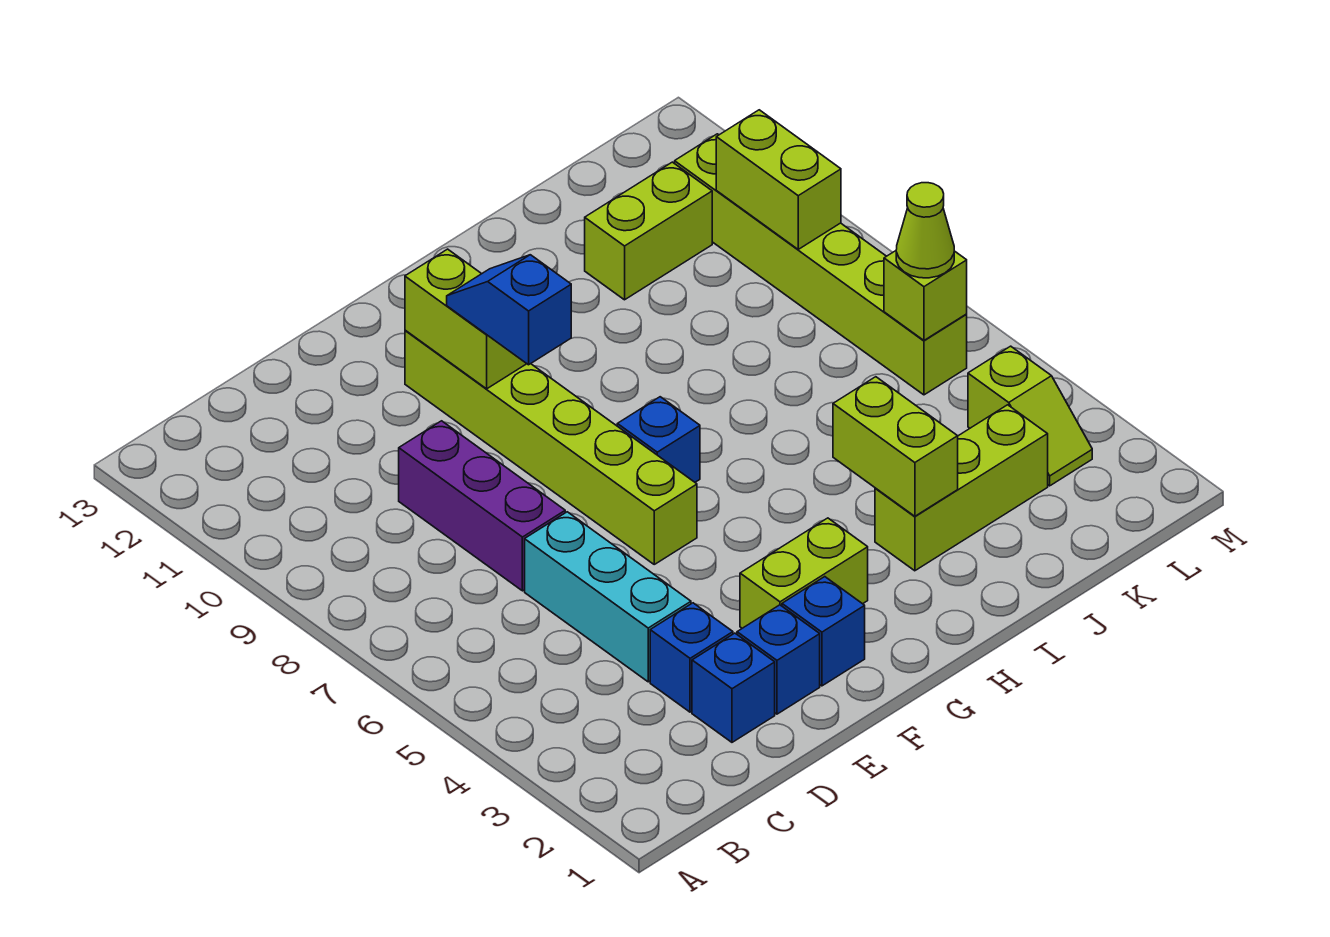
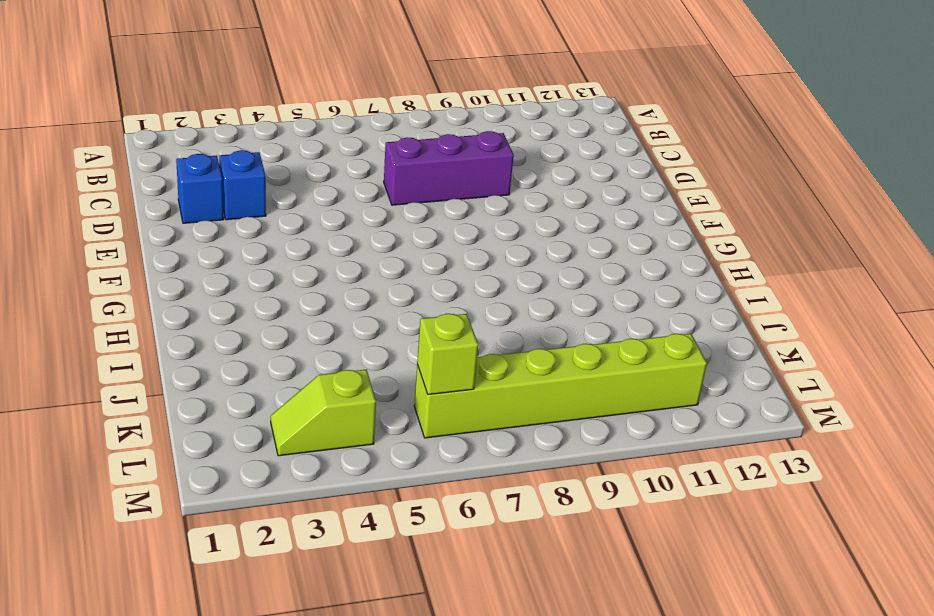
none -> cyan brick D4:D6 level 1
none -> blue brick E2 level 1
none -> blue brick F2 level 1

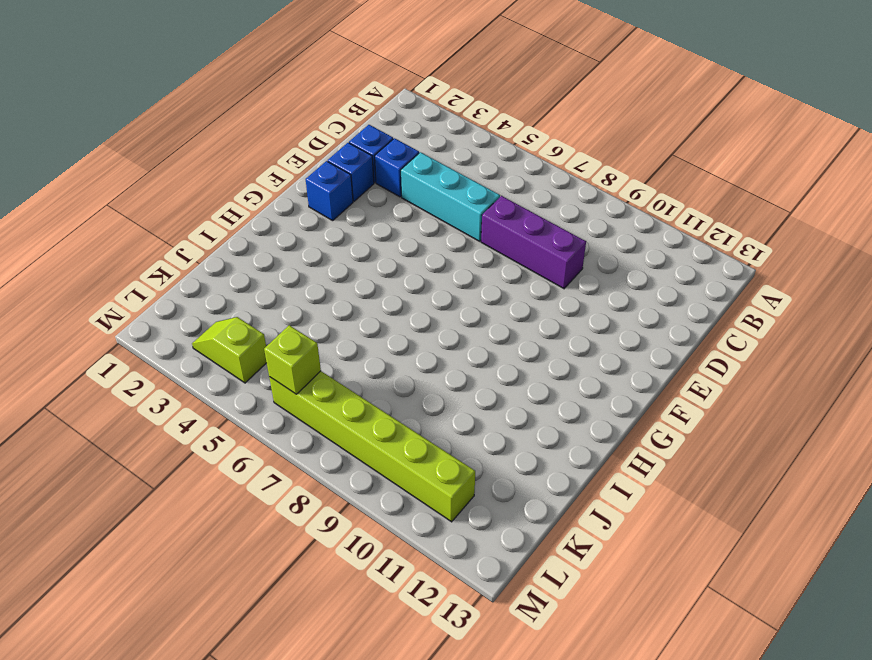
none -> lime brick F3:G3 level 1
none -> lime brick F6:F11 level 1
none -> blue brick G7 level 1

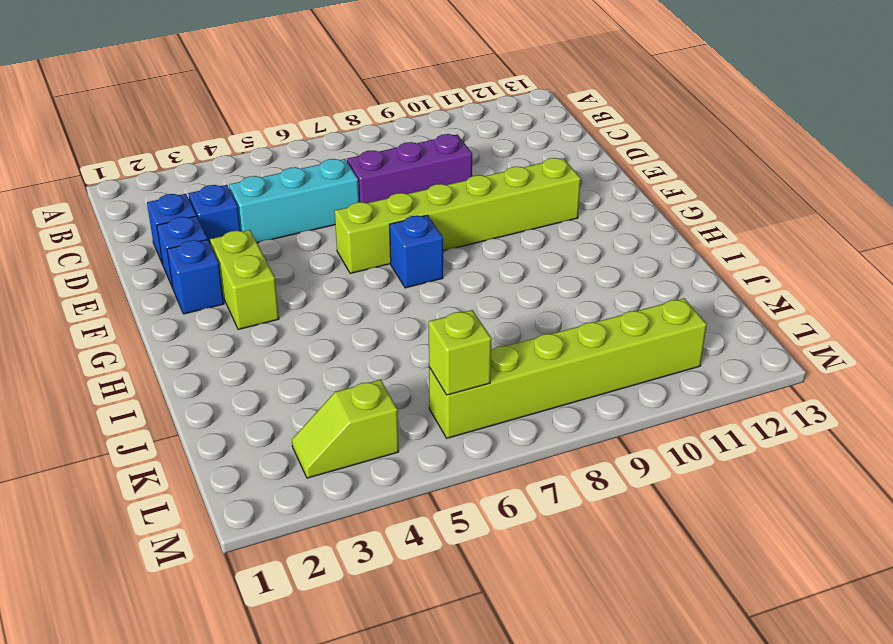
none -> lime brick I3:K3 level 1
none -> lime brick J11:K11 level 1
none -> lime brick F10:F11 level 2

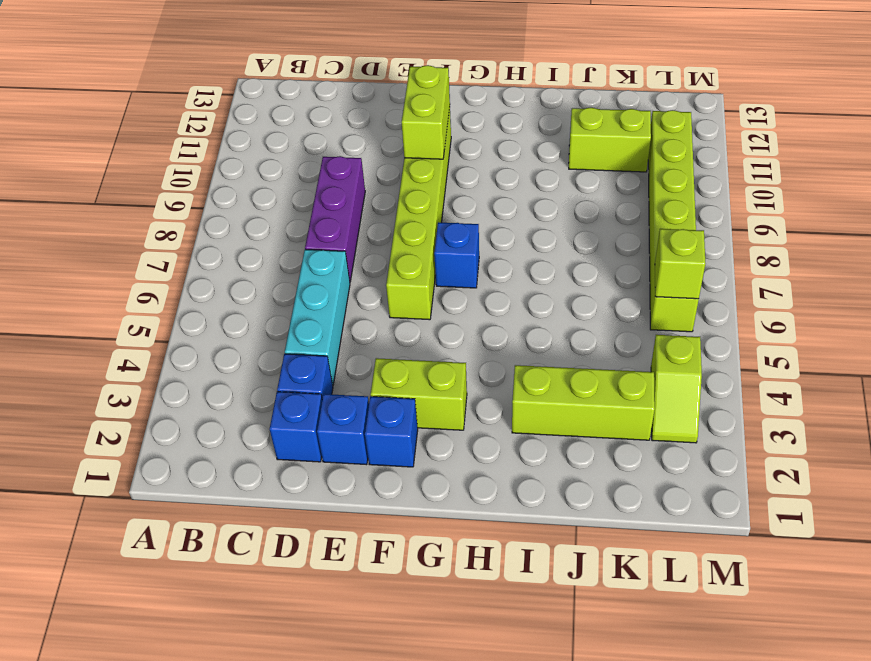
none -> lime brick I3:I4 level 2
none -> lime brick L9:L10 level 2
none -> blue slope F9:F10 level 3 top 9

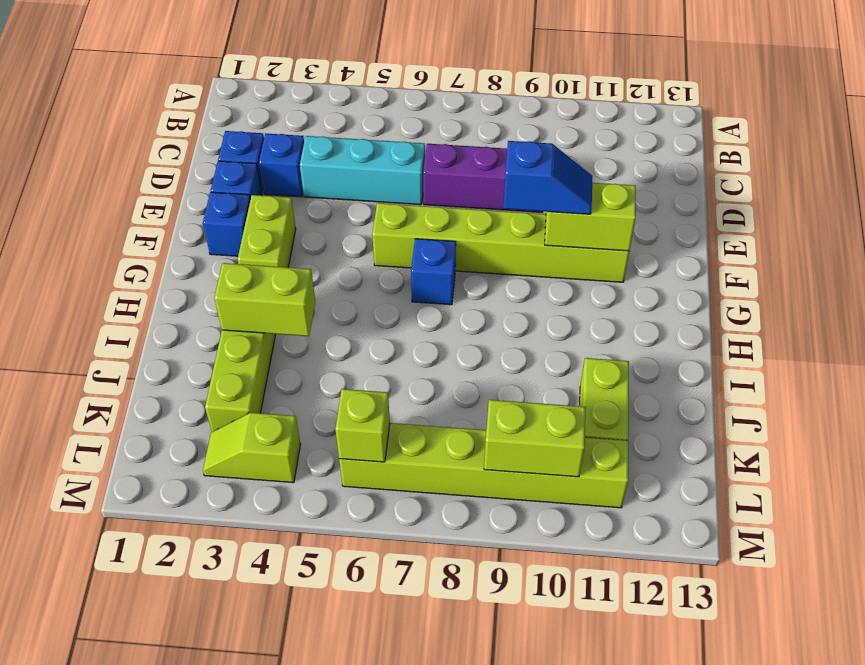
none -> lime cone L6 level 3

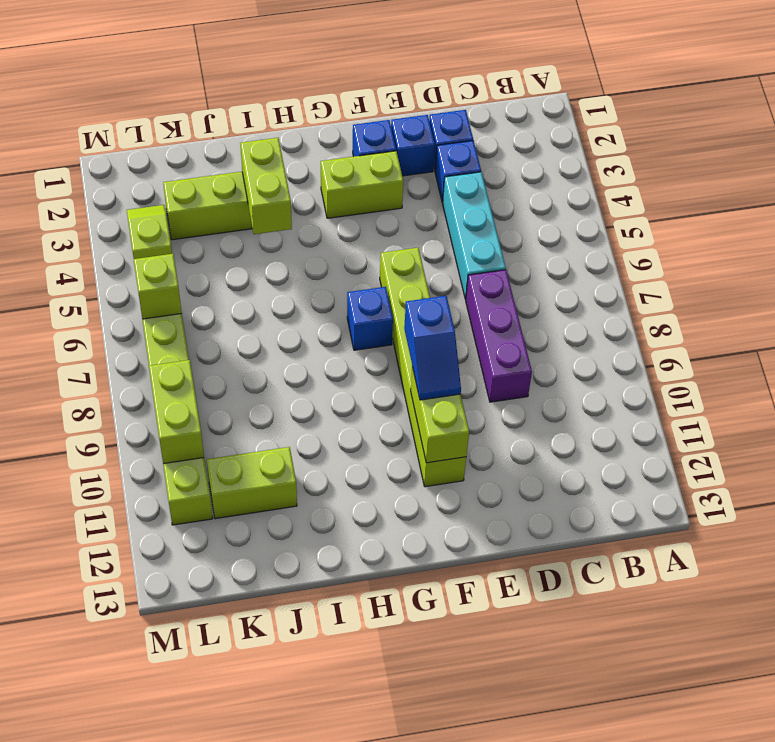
none -> lime cone L6 level 3

